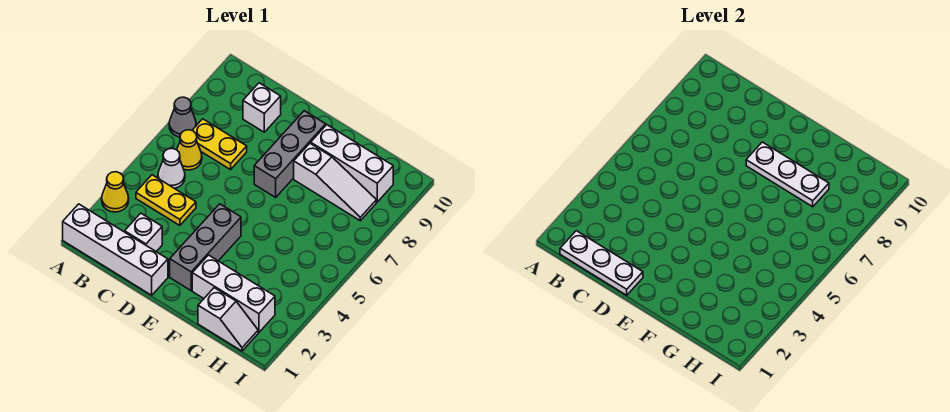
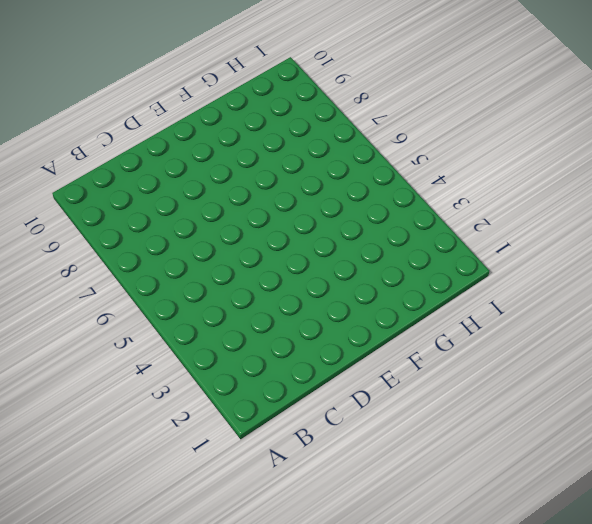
none -> white brick A1:D1 level 1
none -> yellow cone A3 level 1
none -> grey cone A7 level 1

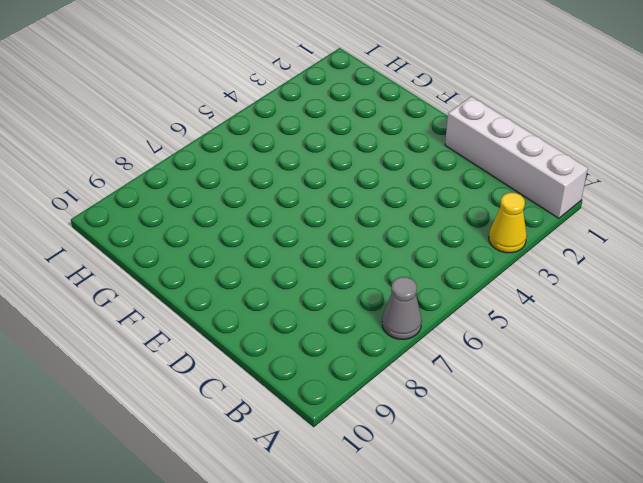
none -> yellow plate B4:C4 level 1
none -> white cone B5 level 1
none -> yellow cone B6 level 1

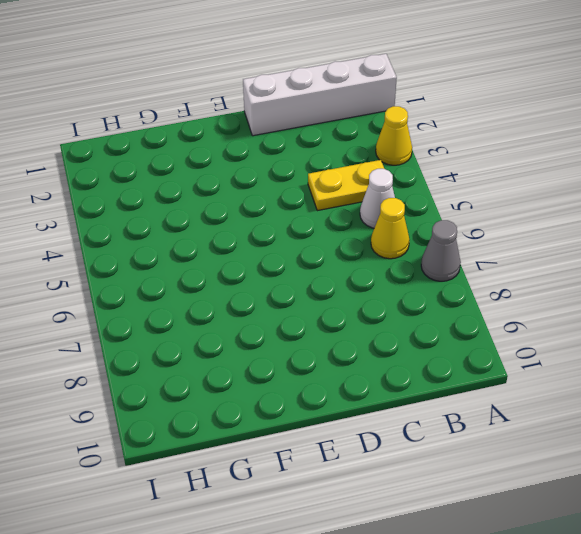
none -> yellow plate B7:C7 level 1
none -> white brick C2 level 1
none -> white brick C9 level 1

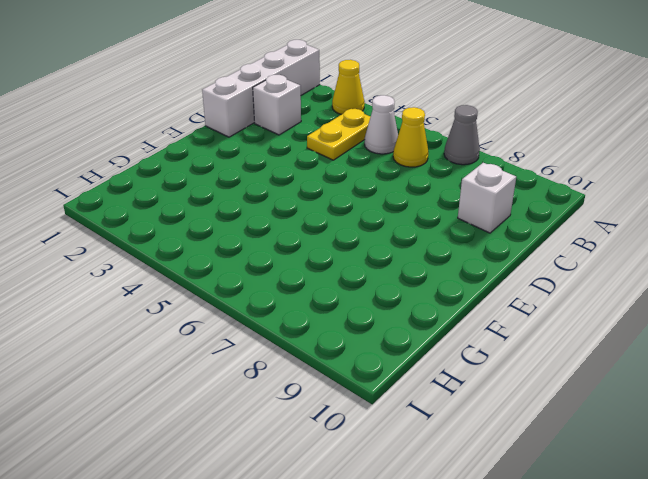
none -> yellow plate B7:C7 level 1
none -> grey brick E2:E4 level 1
none -> grey brick E7:E9 level 1

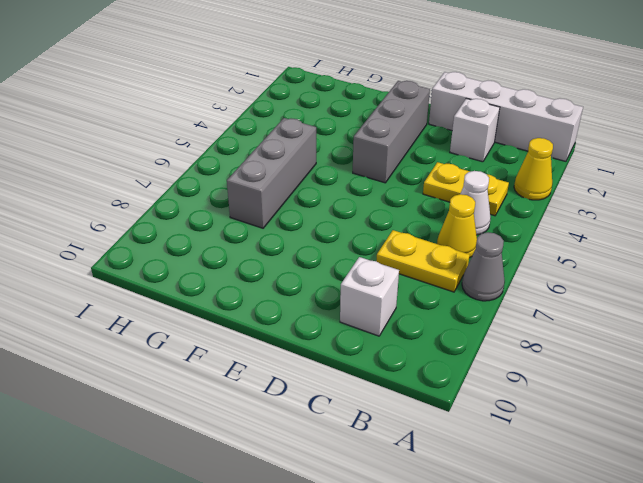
grey brick G5:G7 level 1 -> grey brick E7:E9 level 1
none -> white brick F2:H2 level 1
none -> white slope F8:H8 level 1 top F
none -> white brick F9:H9 level 1

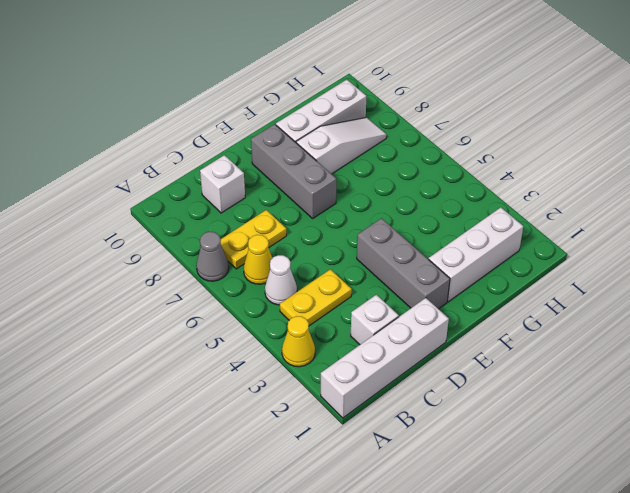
none -> white slope G1:H1 level 1 top G
none -> white plate B1:D1 level 2
none -> white plate E8:G8 level 2

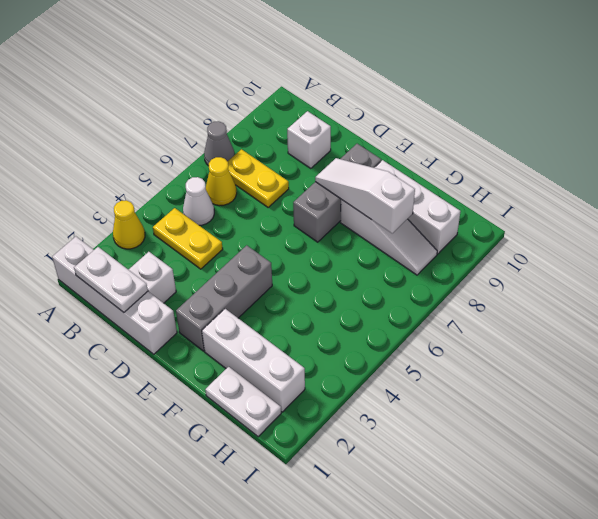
white plate B1:C1 level 2 -> white plate B1:D1 level 2
white slope E8:G8 level 2 top G -> white plate E8:G8 level 2
white plate G1:H1 level 1 -> white slope G1:H1 level 1 top G

